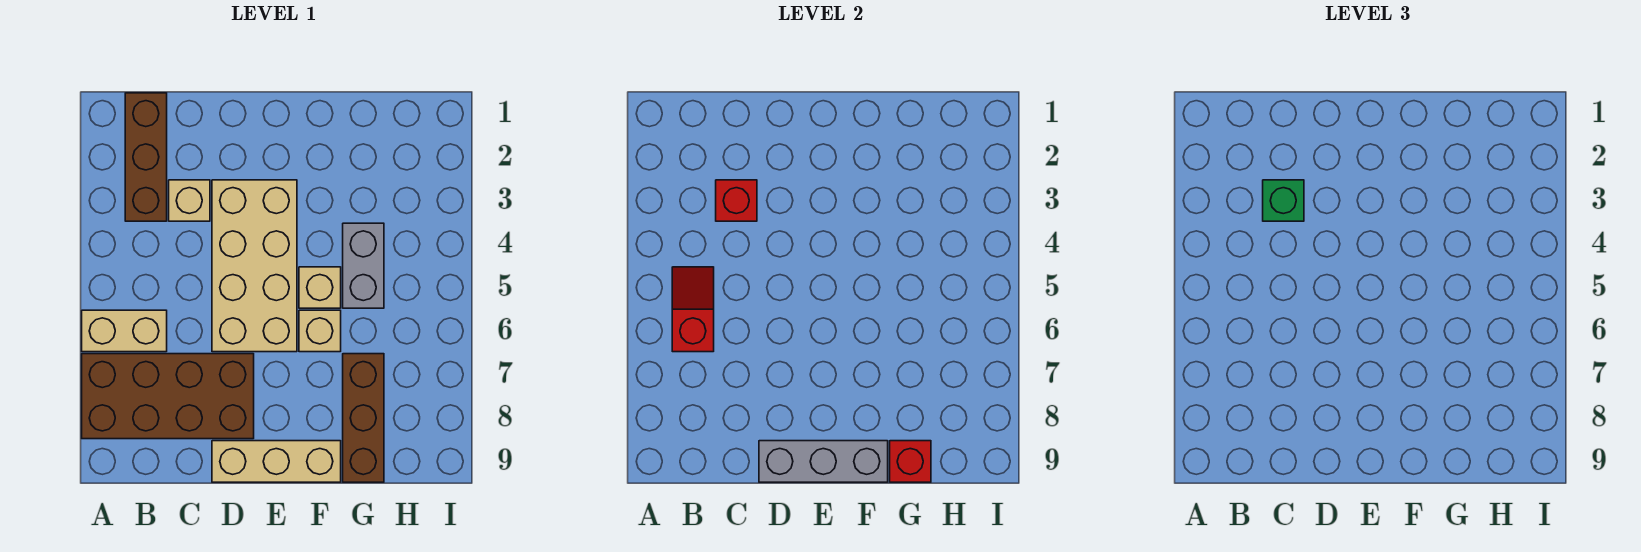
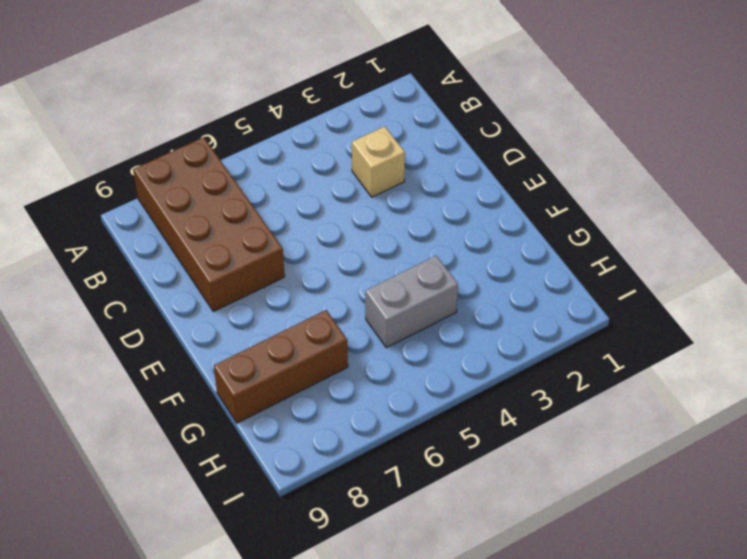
none -> tan brick A6:B6 level 1
none -> brown brick B1:B3 level 1
none -> tan brick D3:E6 level 1

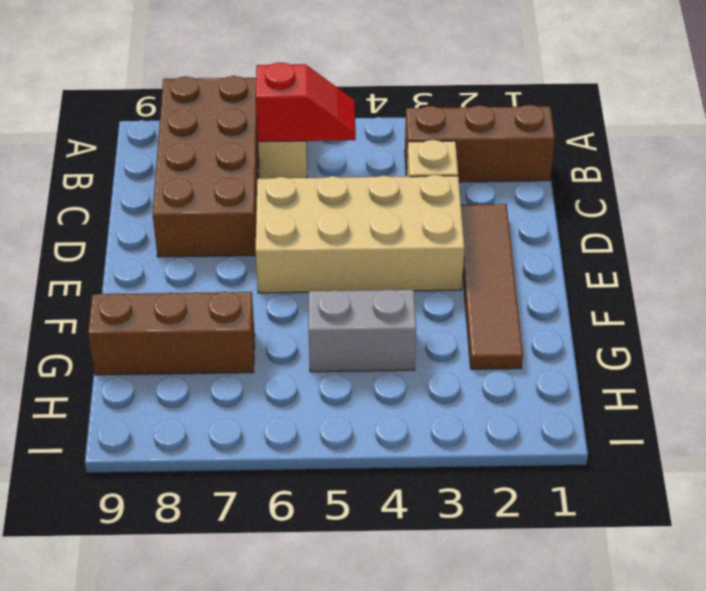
brown tile D2:G2 level 1 -> none
none -> tan brick D9:F9 level 1
none -> tan brick F5 level 1
none -> tan brick F6 level 1

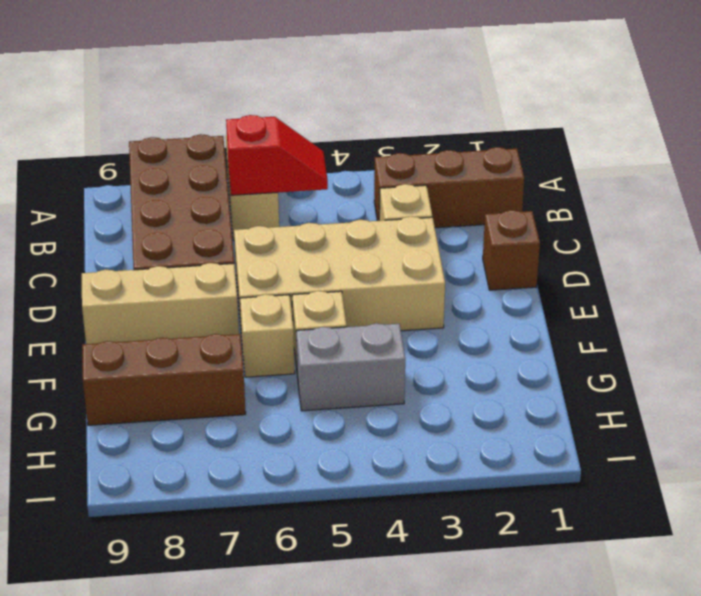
brown brick D1 level 1 -> none
tan brick E7:E9 level 1 -> tan brick D9:F9 level 1
none -> red brick C3 level 2
none -> grey brick D9:F9 level 2
none -> red brick G9 level 2

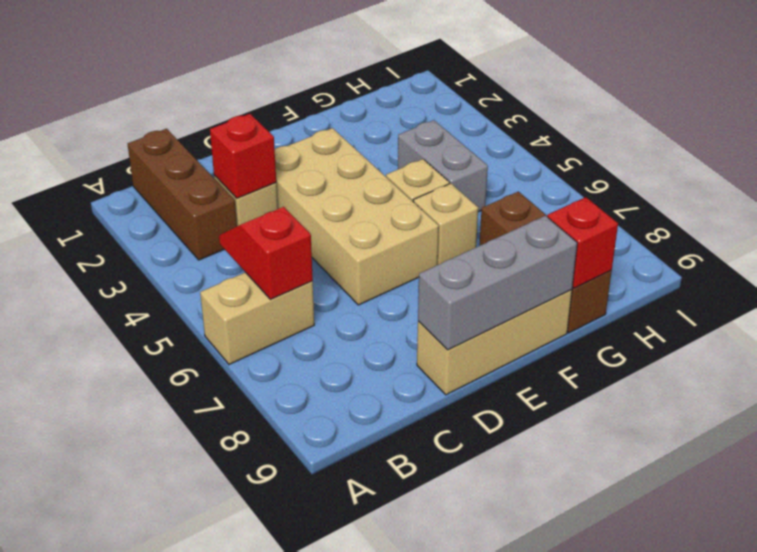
none -> brown brick A7:D8 level 1
none -> green brick C3 level 3

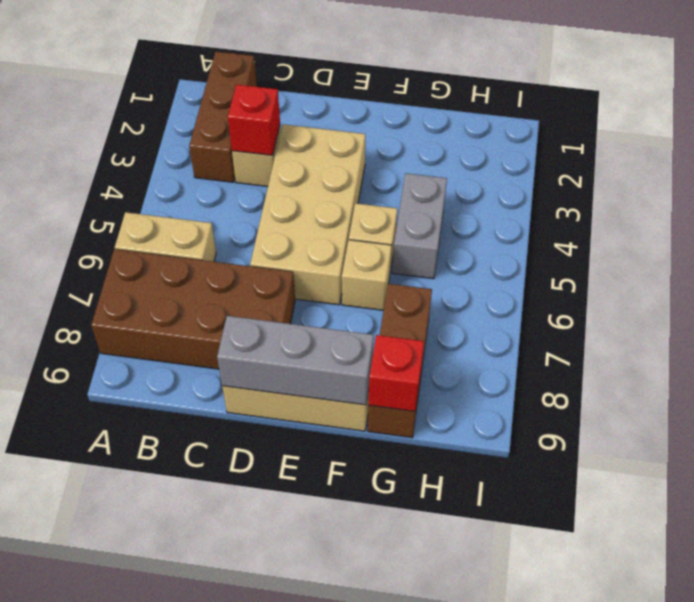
none -> red slope B5:B6 level 2 top 6
none -> green brick C3 level 3

